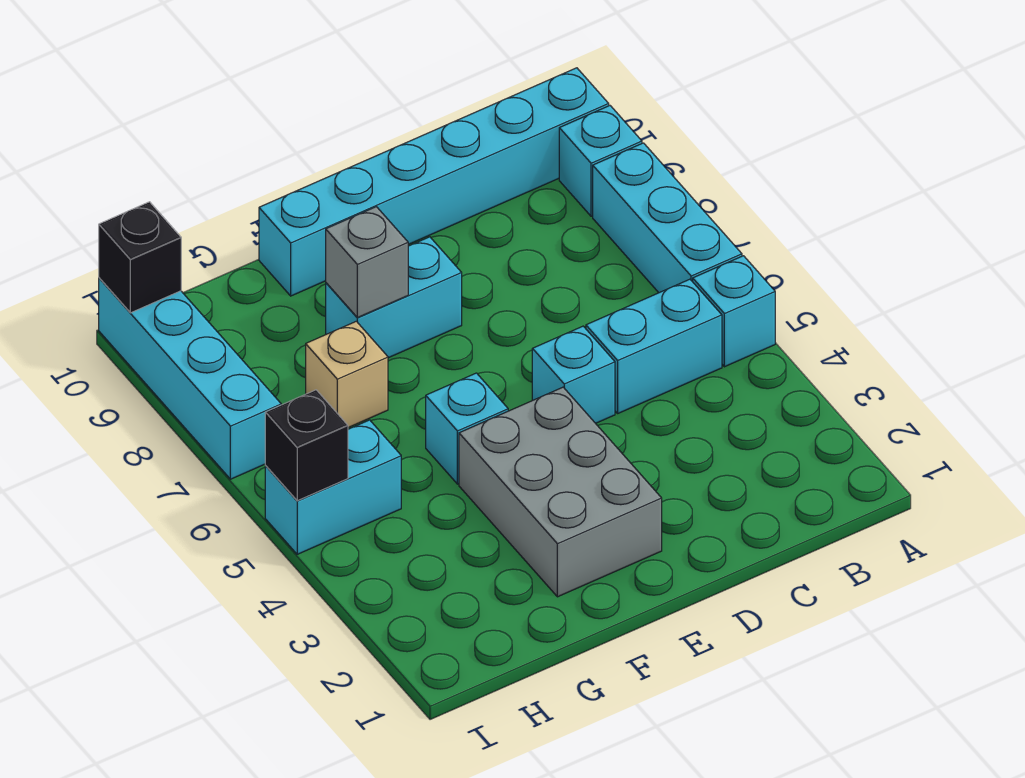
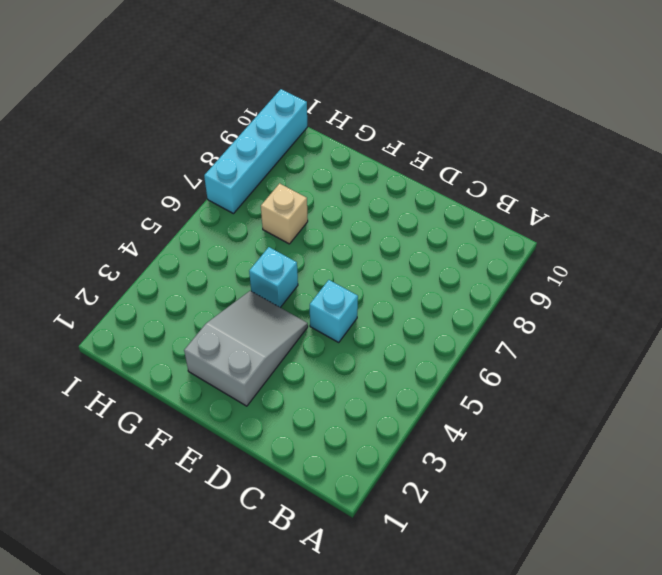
grey slope E2:F4 level 1 top 2 -> grey brick E2:F4 level 1
none -> cyan brick A5 level 1
none -> cyan brick A6:A8 level 1
none -> cyan brick A9 level 1

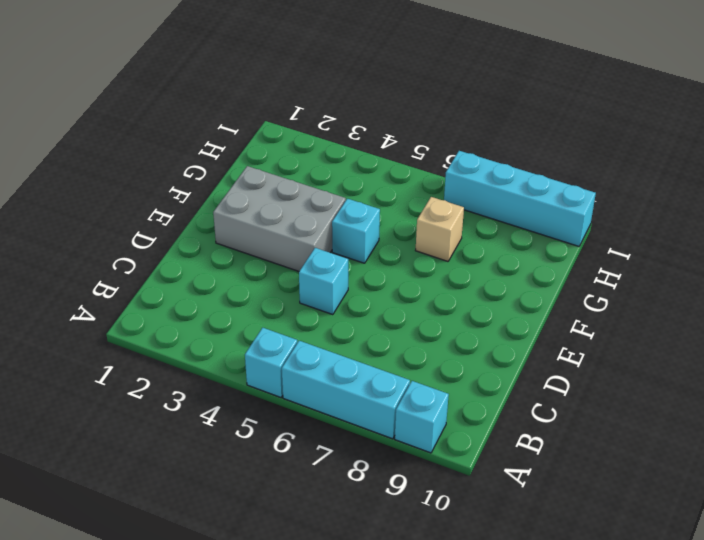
none -> cyan brick A10:F10 level 1
none -> cyan brick B5:C5 level 1
none -> cyan brick E8:F8 level 1

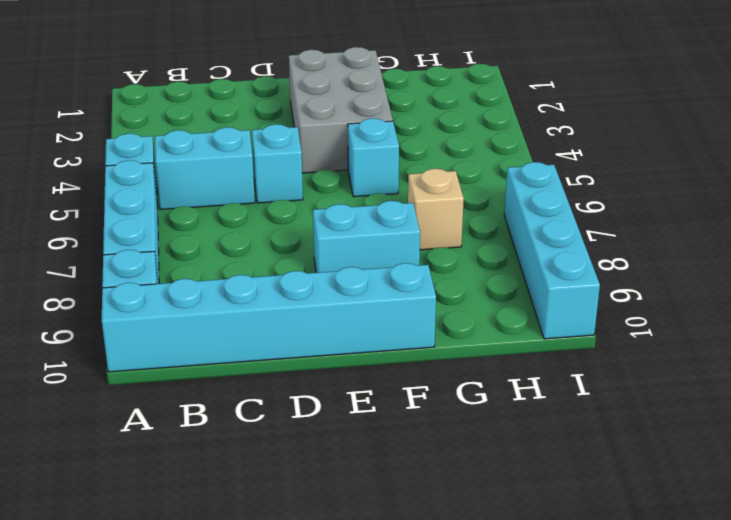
none -> cyan brick H5:I5 level 1
none -> grey brick F8 level 2
none -> black brick I5 level 2

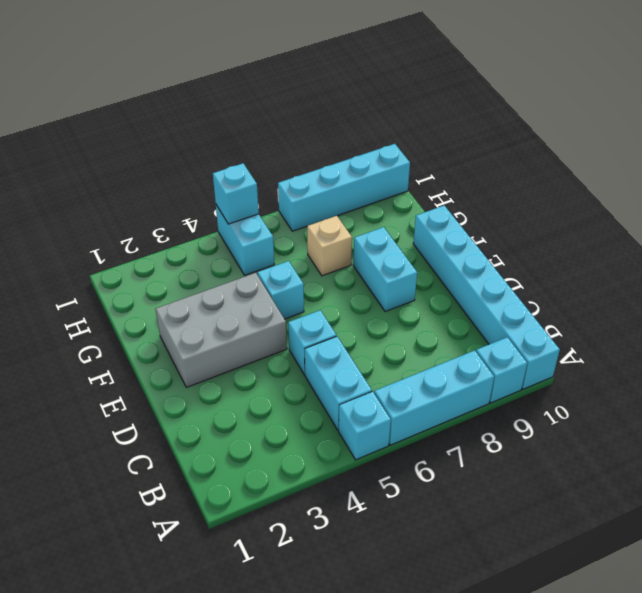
cyan brick I5 level 2 -> black brick I5 level 2
none -> grey brick F8 level 2
none -> black brick I10 level 2

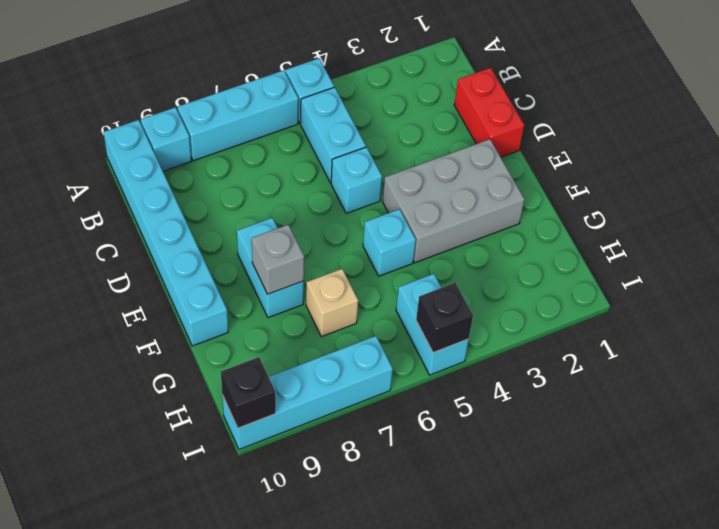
red brick C1:D1 level 1 -> none

